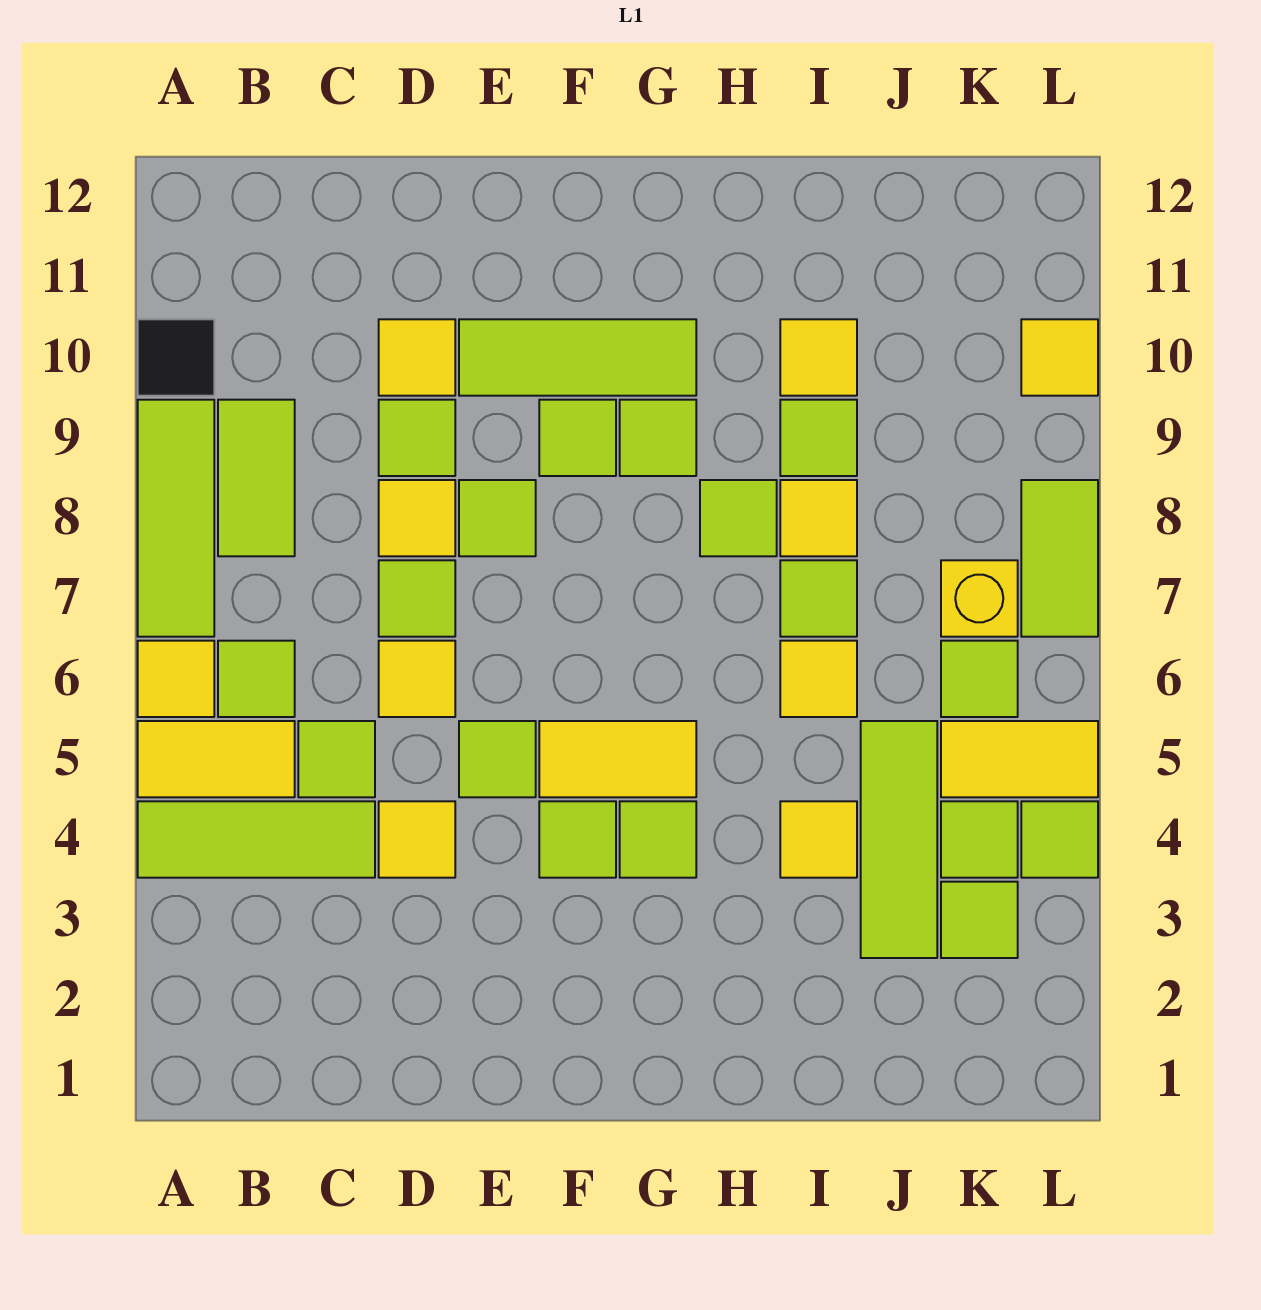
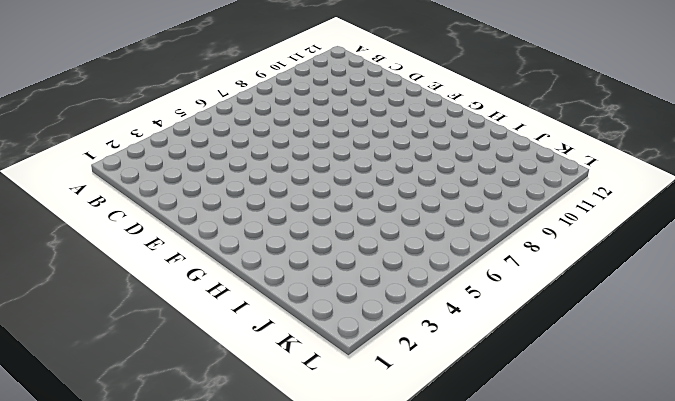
none -> lime tile A4:C4 level 1
none -> yellow tile A5:B5 level 1
none -> yellow tile A6 level 1
none -> lime tile A7:A9 level 1

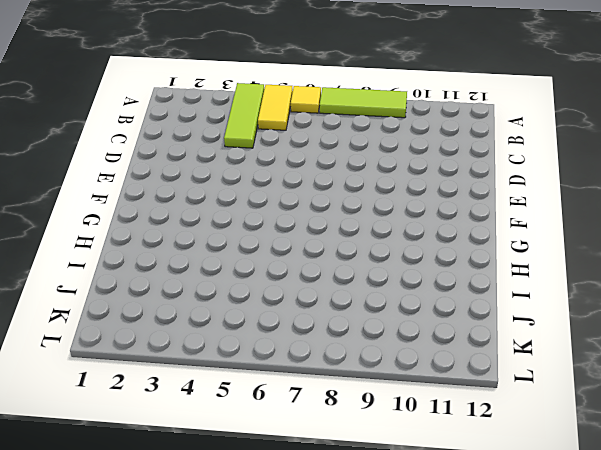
none -> black tile A10 level 1
none -> lime tile B6 level 1
none -> lime tile B8:B9 level 1
none -> lime tile C5 level 1

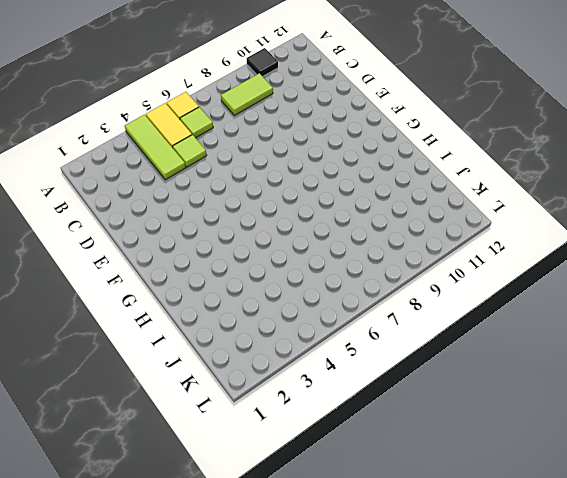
none -> lime tile A7:A9 level 1
none -> yellow tile D4 level 1
none -> yellow tile D6 level 1
none -> lime tile D7 level 1

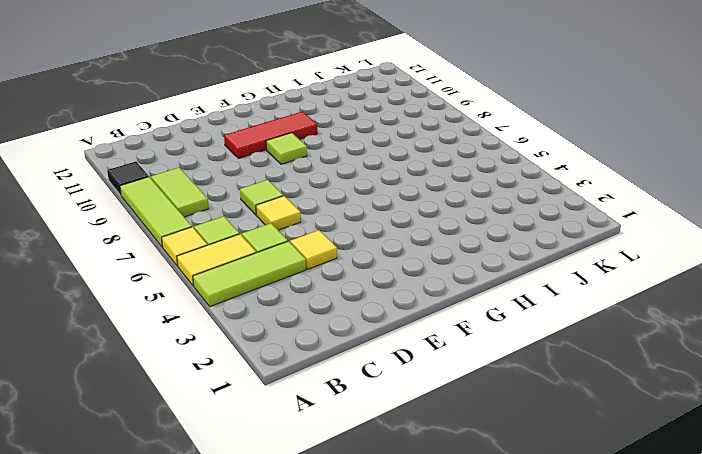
red tile E10:G10 level 1 -> lime tile E10:G10 level 1
none -> yellow tile D8 level 1
none -> lime tile D9 level 1
none -> yellow tile D10 level 1
none -> lime tile E5 level 1

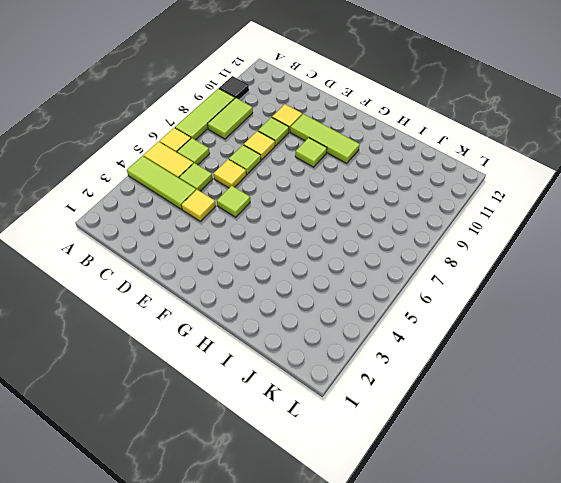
none -> lime tile E8 level 1
none -> lime tile F4 level 1
none -> yellow tile F5:G5 level 1
none -> lime tile G4 level 1

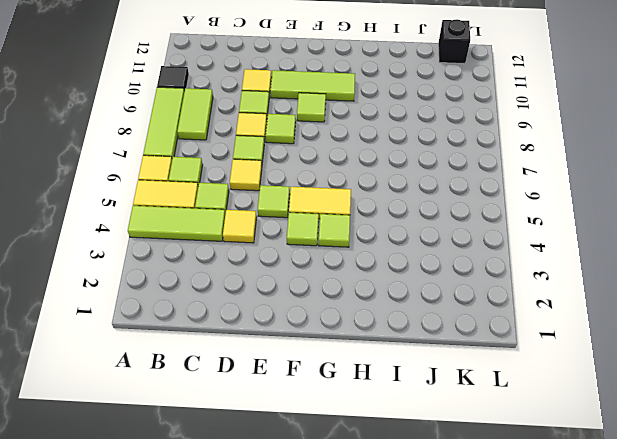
black brick K12 level 1 -> none
none -> lime tile G9 level 1
none -> lime tile H8 level 1
none -> yellow tile I4 level 1
none -> yellow tile I6 level 1

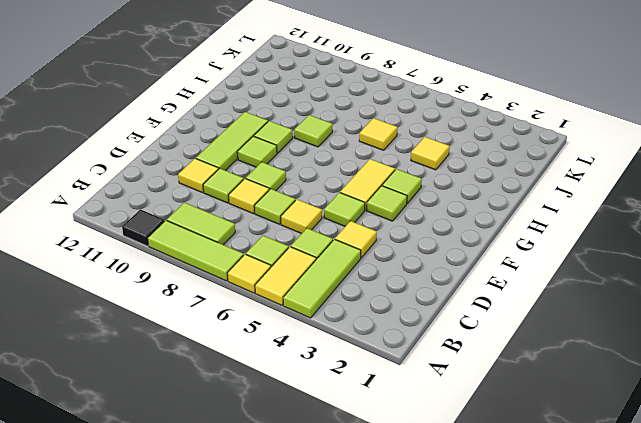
none -> lime tile I7 level 1
none -> yellow tile I8 level 1
none -> lime tile I9 level 1
none -> yellow tile I10 level 1

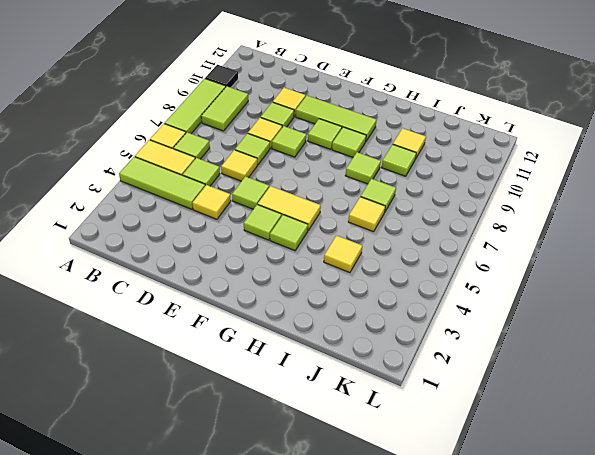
none -> yellow tile I8 level 1
none -> lime tile J3:J5 level 1
none -> lime tile K3 level 1
none -> lime tile K4 level 1

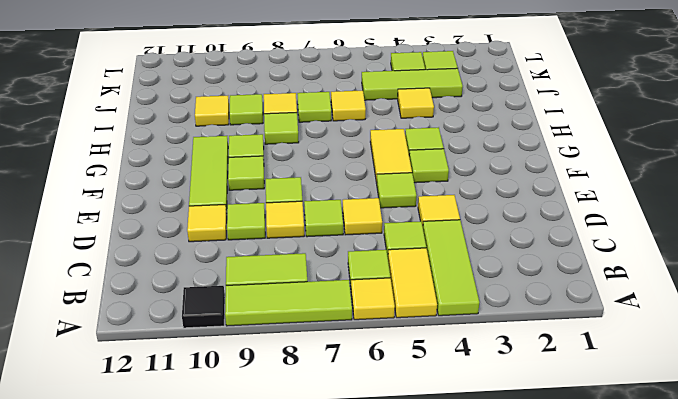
none -> yellow tile K5:L5 level 1
none -> lime tile K6 level 1
none -> yellow brick K7 level 1
none -> lime tile L4 level 1

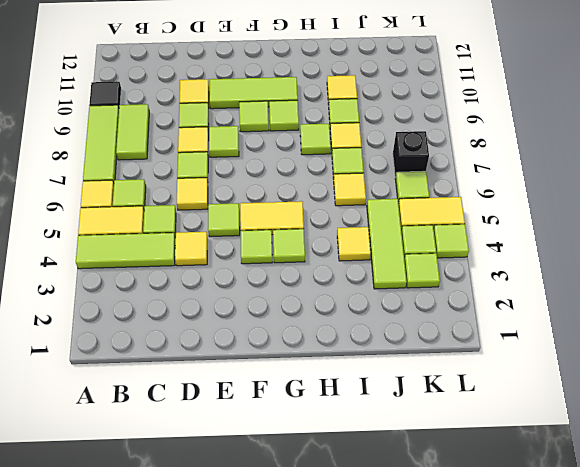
black brick K7 level 1 -> yellow brick K7 level 1
none -> lime tile L7:L8 level 1
none -> yellow tile L10 level 1

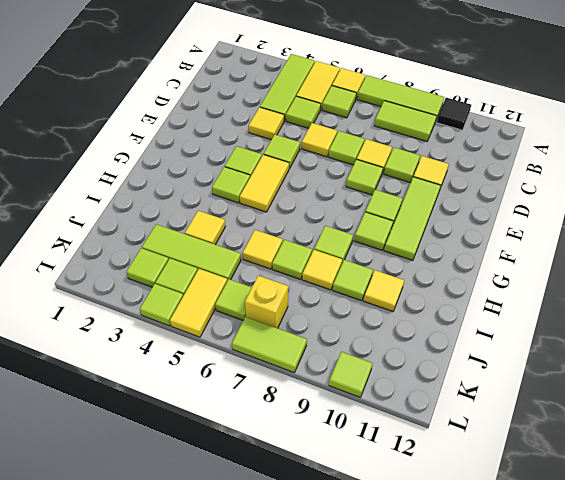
lime tile L10 level 1 -> yellow tile L10 level 1

